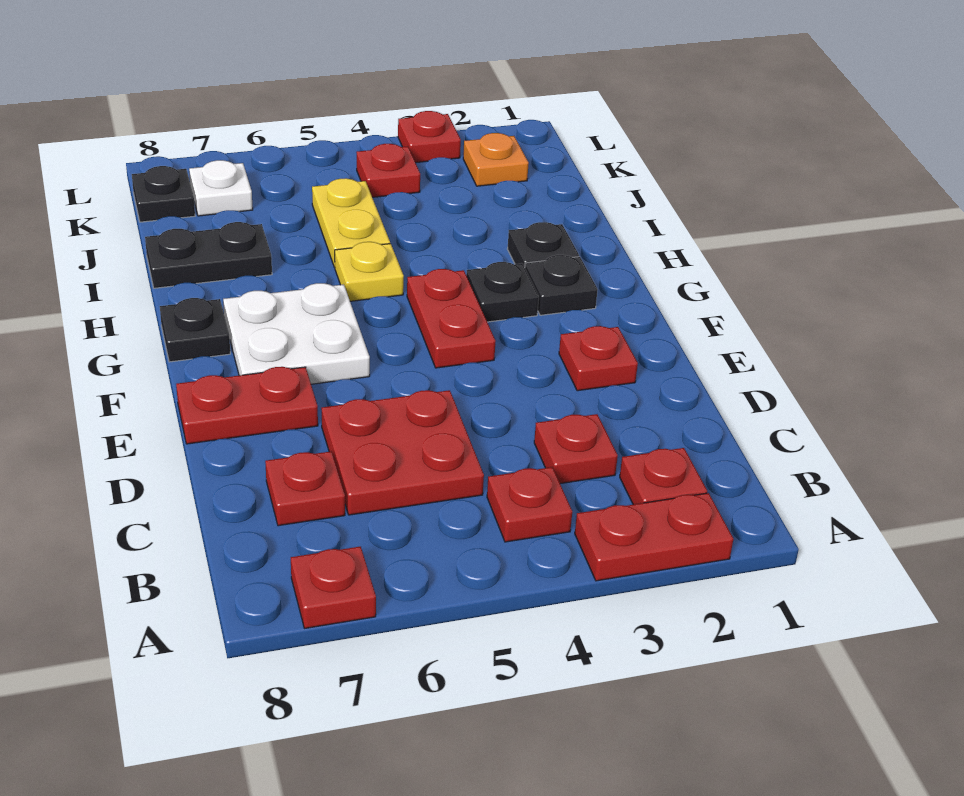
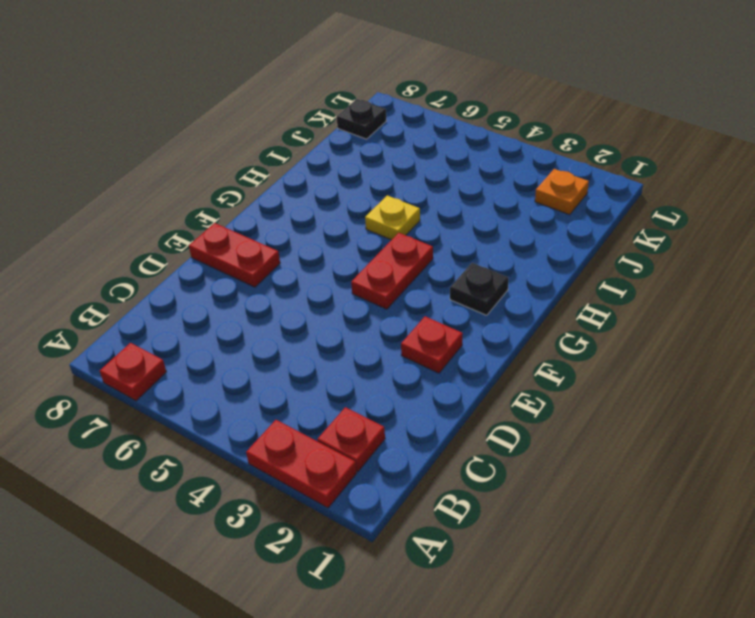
none -> red plate B4 level 1
none -> red plate C3 level 1
none -> red plate C5:D6 level 1

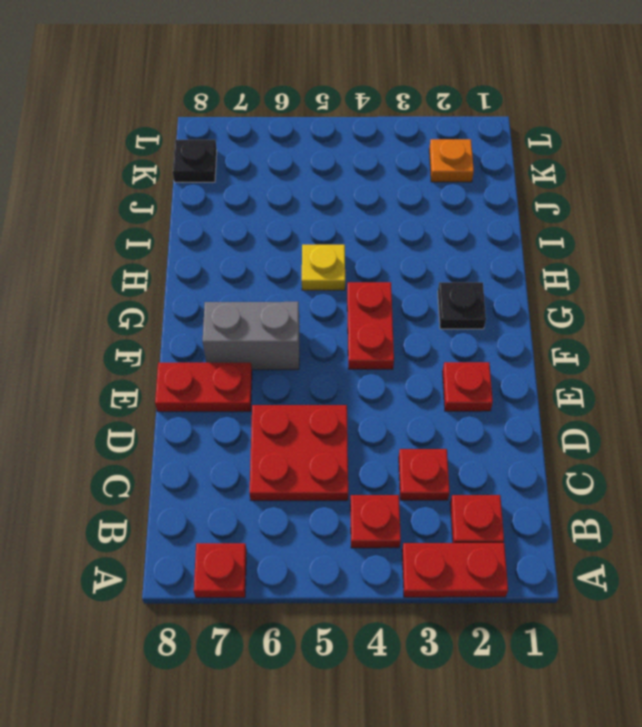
grey brick F6:F7 level 1 -> white plate F6:G7 level 1
none -> red plate C7 level 1
none -> black plate G3 level 1
none -> black plate G8 level 1

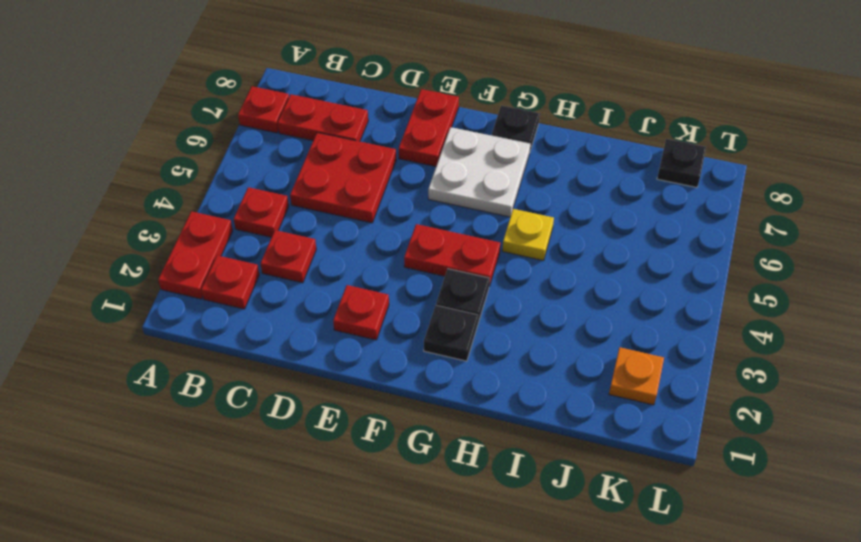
red plate B7:C7 level 1 -> red plate C7 level 1
none -> black plate H2 level 1
none -> yellow plate I5:J5 level 1
none -> black plate I7:I8 level 1

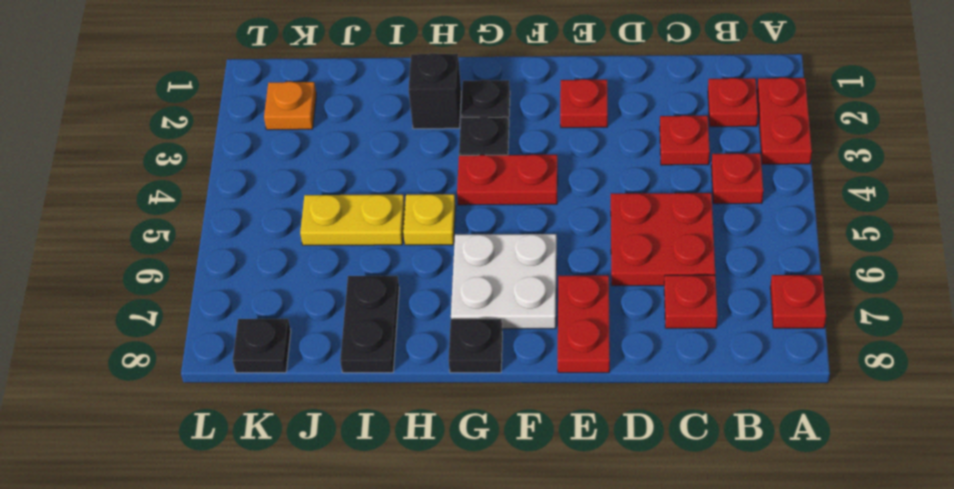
black brick H2 level 1 -> black plate H2 level 1
none -> red plate K4 level 1
none -> white plate K7 level 1
none -> red plate L3 level 1

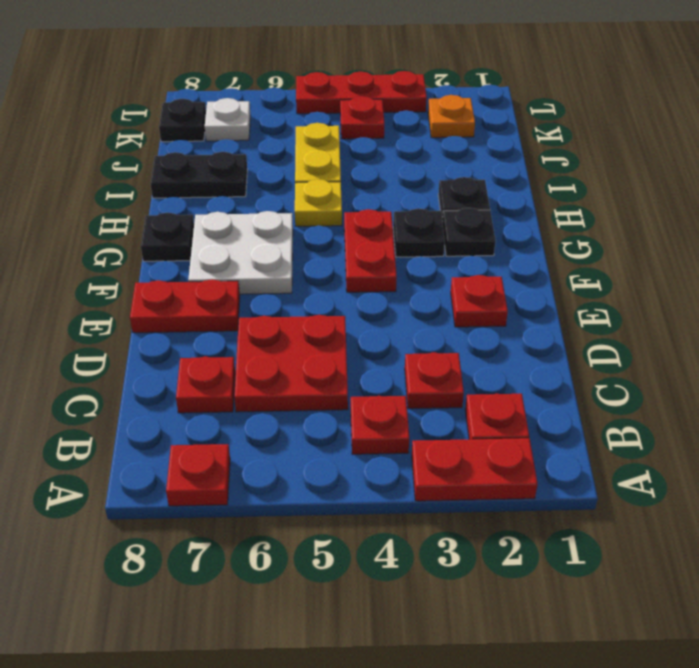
red plate L3:L5 level 1 -> red plate L3 level 1

